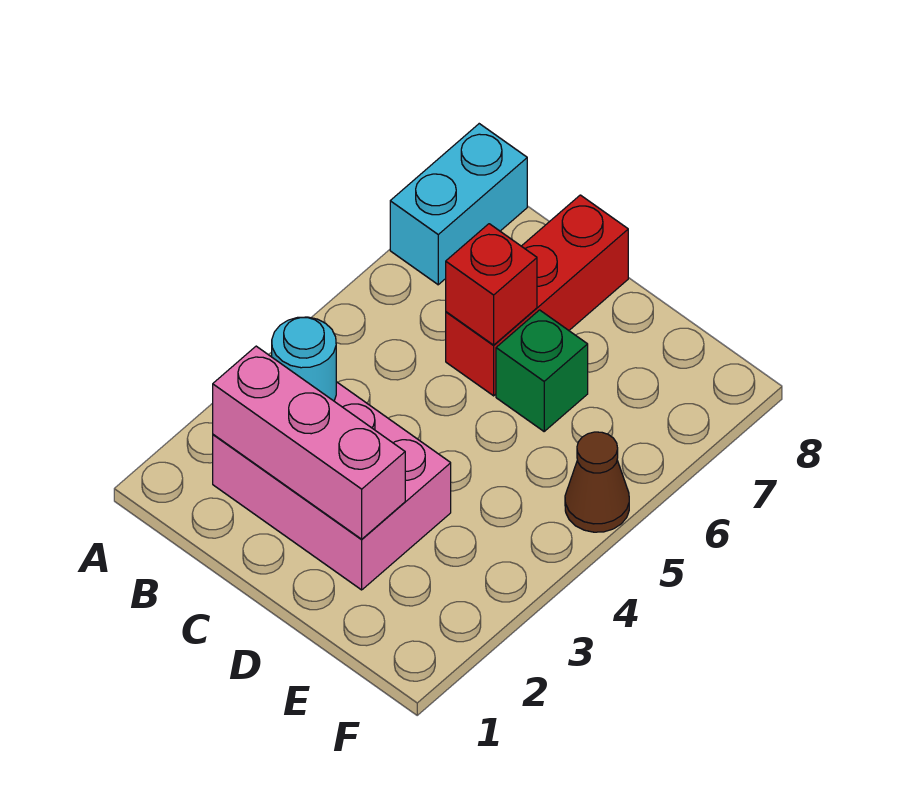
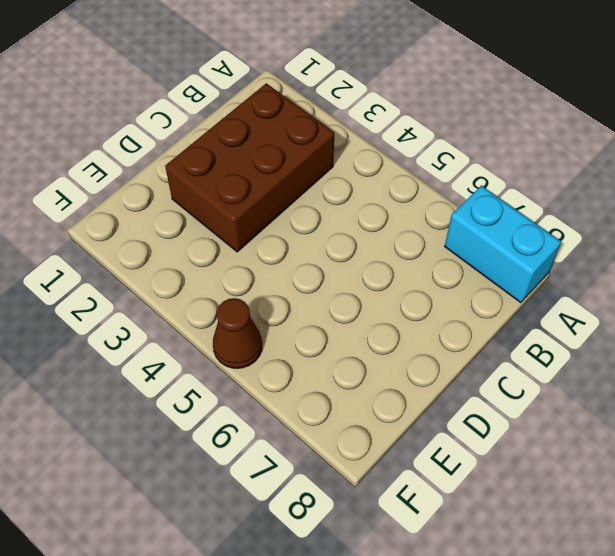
brown brick B2:D3 level 1 -> pink brick B2:D3 level 1
none -> red brick C6:C8 level 1
none -> green brick D6 level 1

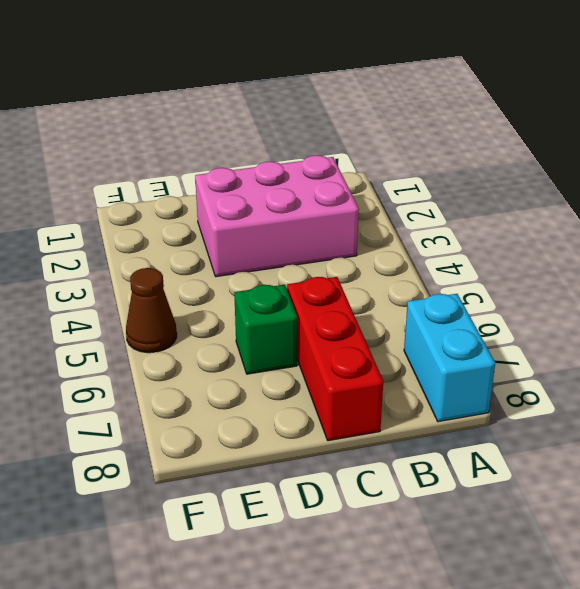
none -> pink brick B2:D2 level 2
none -> cyan round brick B3 level 2

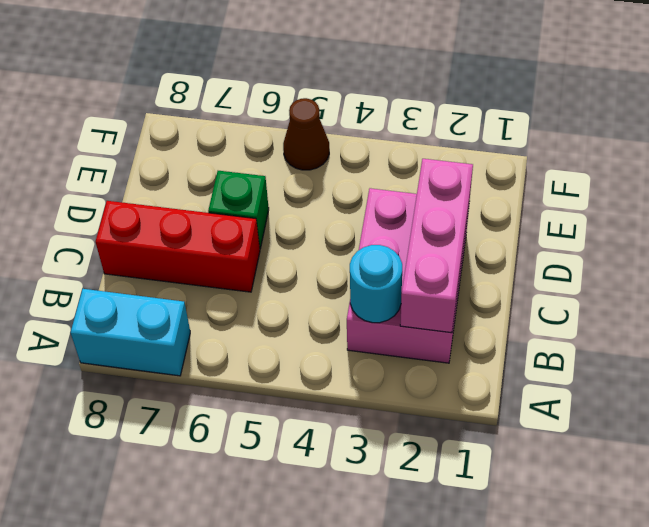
none -> red brick C6 level 2

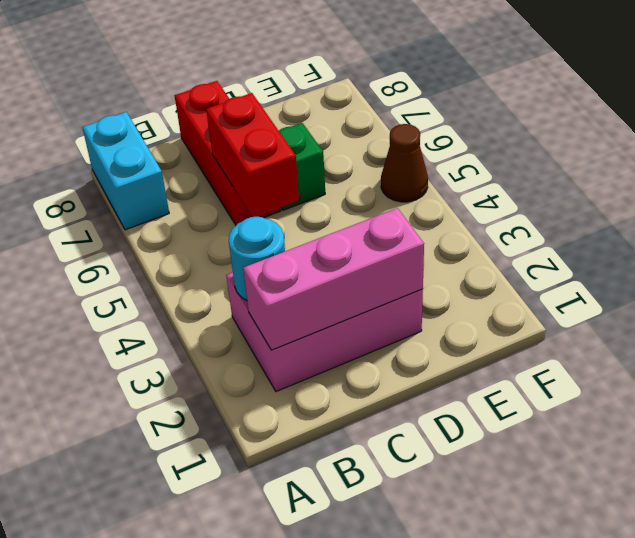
red brick C5:C6 level 2 -> red brick C6 level 2

